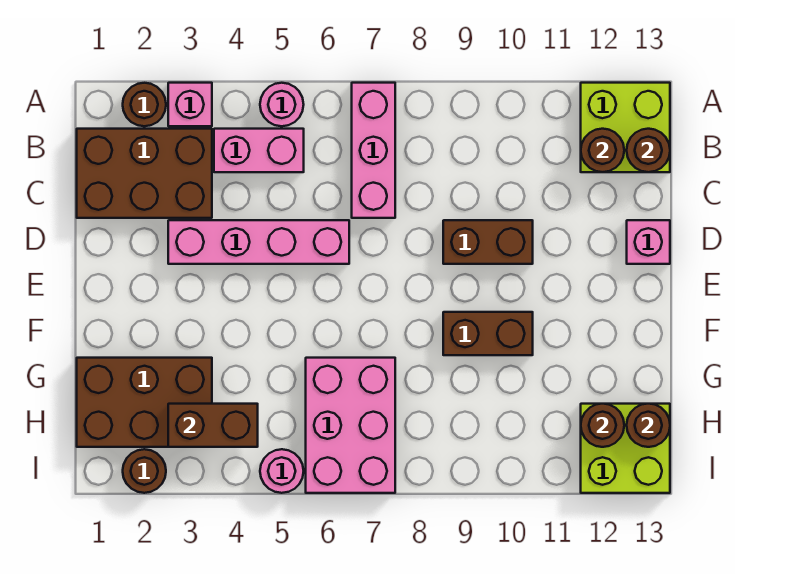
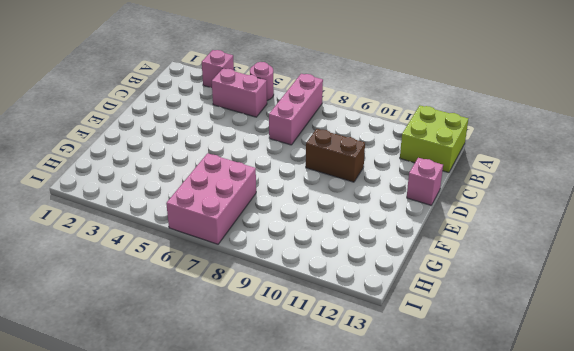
none -> brown round brick A2 level 1
none -> brown brick B1:C3 level 1
none -> pink brick D3:D6 level 1

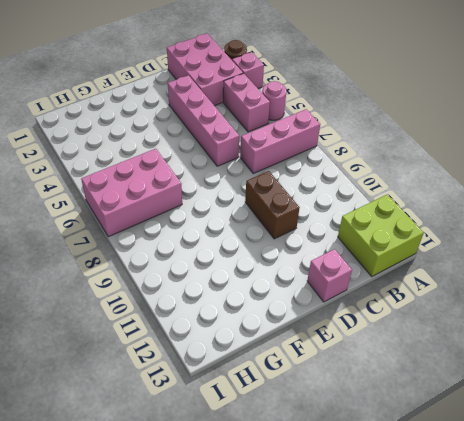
pink brick B1:C3 level 1 -> brown brick B1:C3 level 1
none -> brown brick F9:F10 level 1
none -> brown brick G1:H3 level 1
none -> lime brick H12:I13 level 1

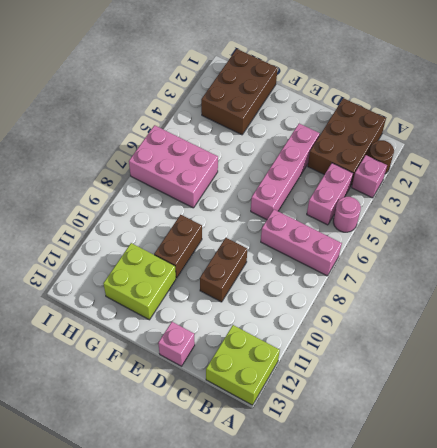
lime brick F11:G12 level 1 -> lime brick H12:I13 level 1
none -> brown round brick I2 level 1
none -> pink round brick I5 level 1
none -> brown round brick B12 level 2

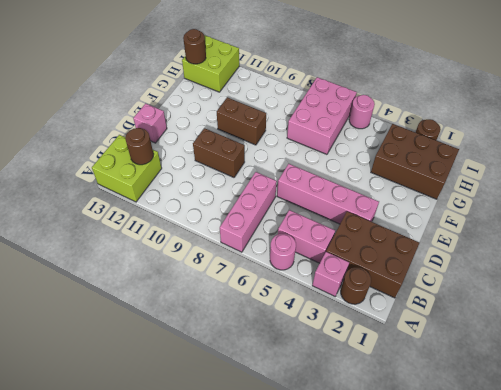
none -> brown round brick B13 level 2
none -> brown brick H3:H4 level 2
none -> brown round brick H12 level 2

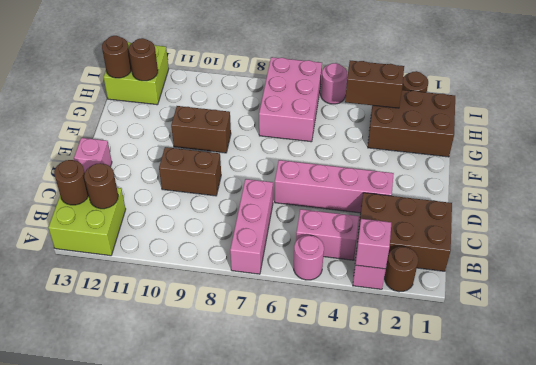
pink brick A3 level 2 -> none

